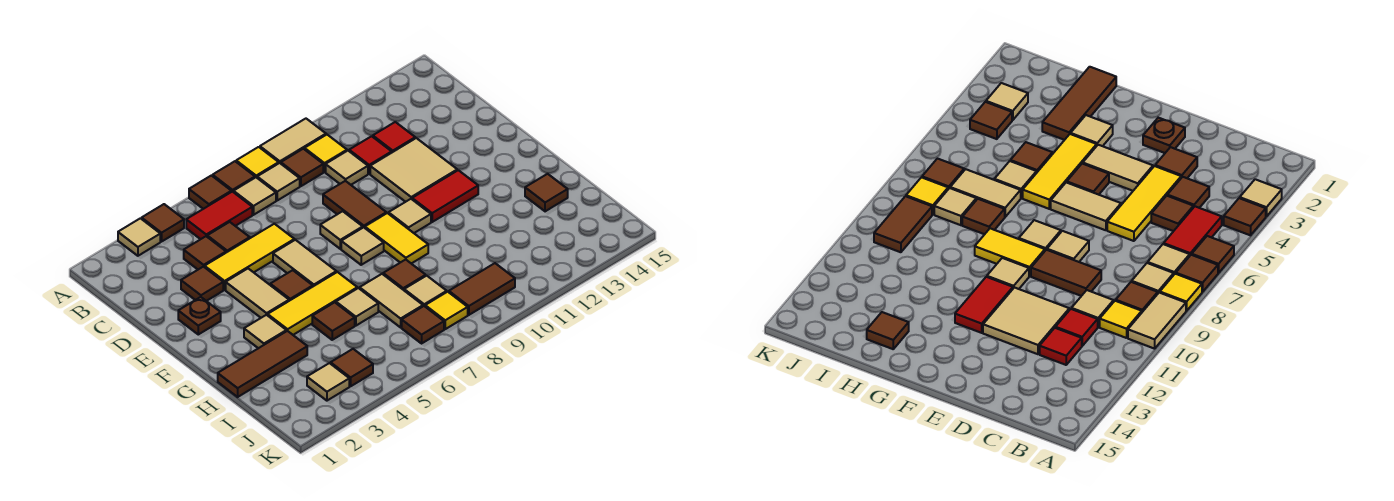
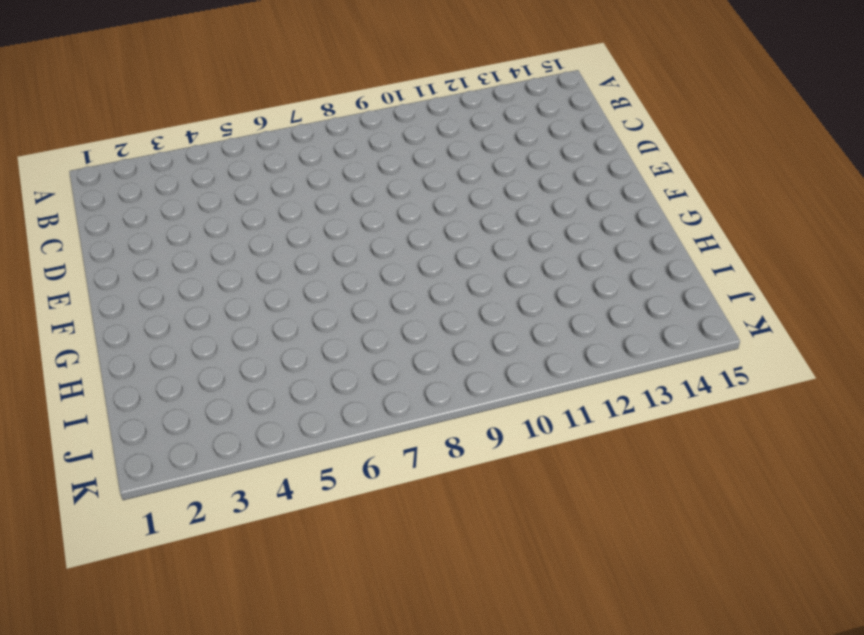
none -> tan tile A3 level 1
none -> brown tile A4 level 1
none -> brown tile A6 level 1
none -> brown tile A7 level 1

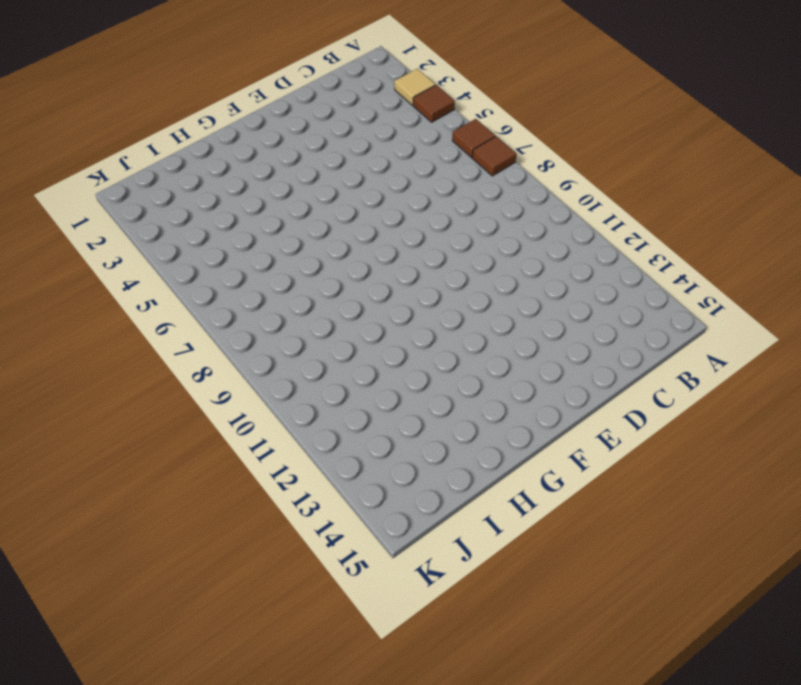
none -> yellow tile A8 level 1
none -> tan tile A9:A10 level 1
none -> red tile B5:B6 level 1
none -> tan tile B7 level 1

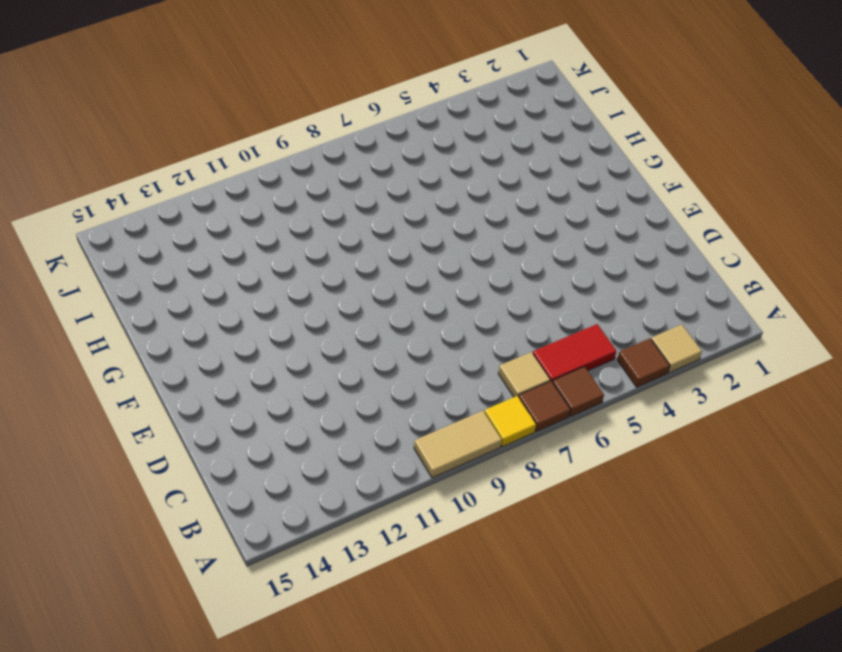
none -> tan tile B8 level 1
none -> brown tile B9 level 1
none -> yellow tile B10 level 1
none -> brown tile C4 level 1

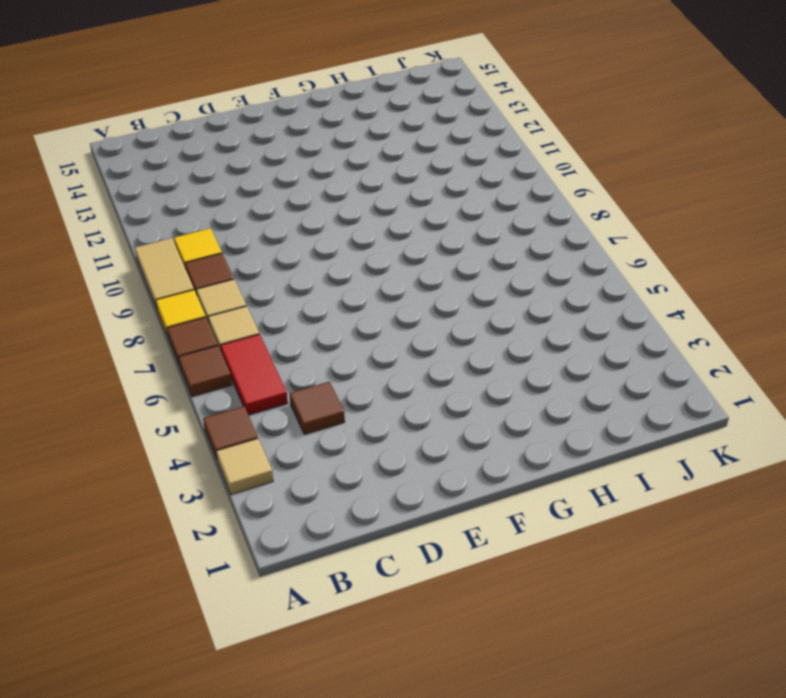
none -> brown tile C5 level 1
none -> tan tile C10 level 1
none -> red tile C11 level 1
none -> red tile C12 level 1

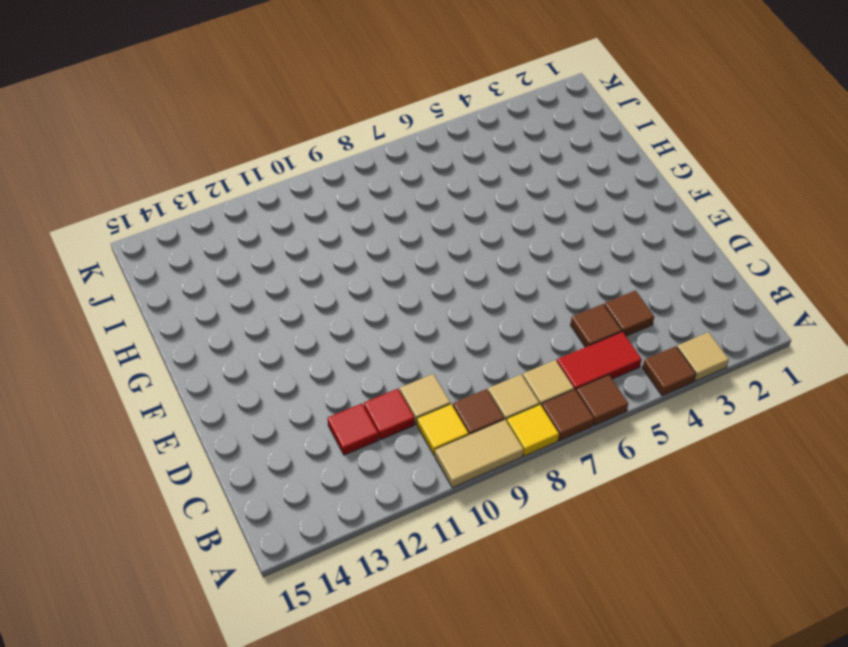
none -> brown tile D3 level 1
none -> yellow tile D4:D6 level 1
none -> brown tile D9:E9 level 1
none -> tan tile D11:E12 level 1

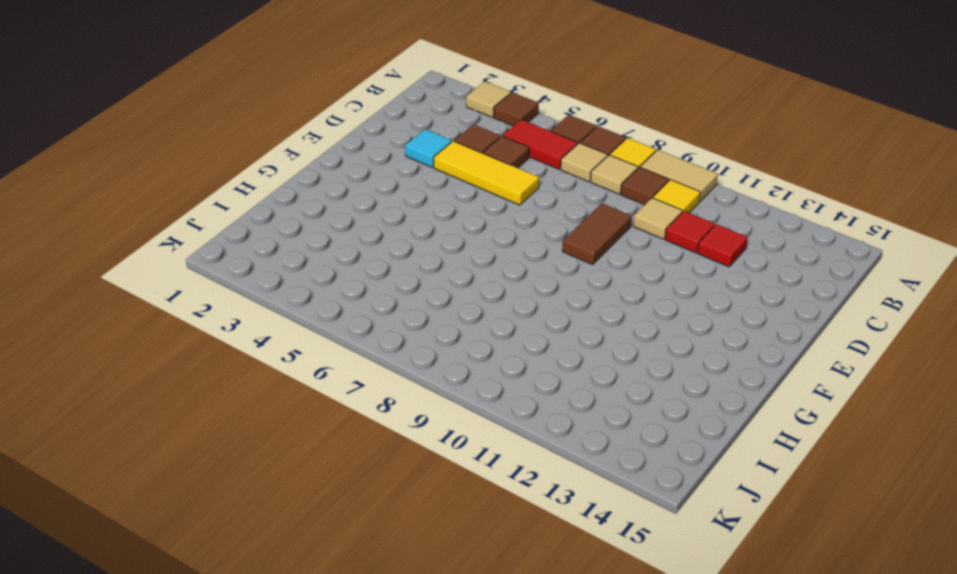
cyan tile D3 level 1 -> brown tile D3 level 1
none -> tan tile D11:E12 level 1
none -> brown plate E2 level 1
none -> tan tile E4:F4 level 1
none -> tan tile E6:F6 level 1

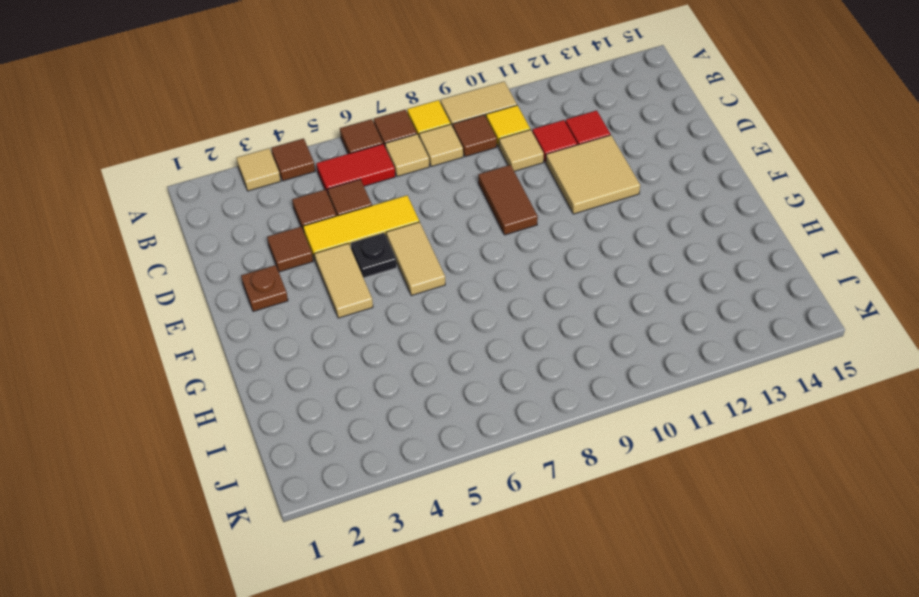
black plate E5 level 1 -> none
none -> tan tile E8 level 1
none -> brown tile F5 level 1
none -> tan tile F8 level 1
none -> yellow tile F9:G9 level 1

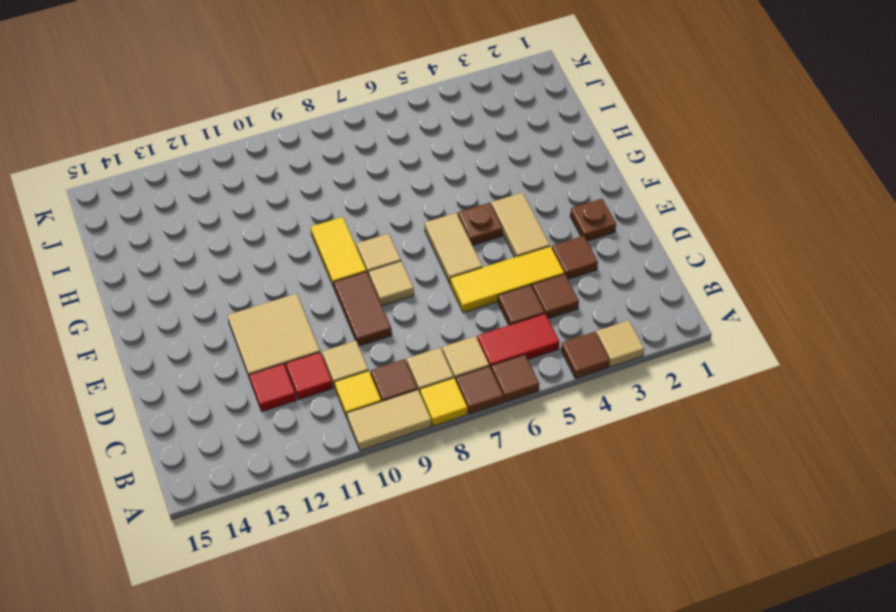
brown plate F5 level 1 -> brown tile F5 level 1
none -> tan tile F10 level 1
none -> red tile F11:F12 level 1
none -> tan tile G3 level 1
none -> yellow tile G4:G6 level 1

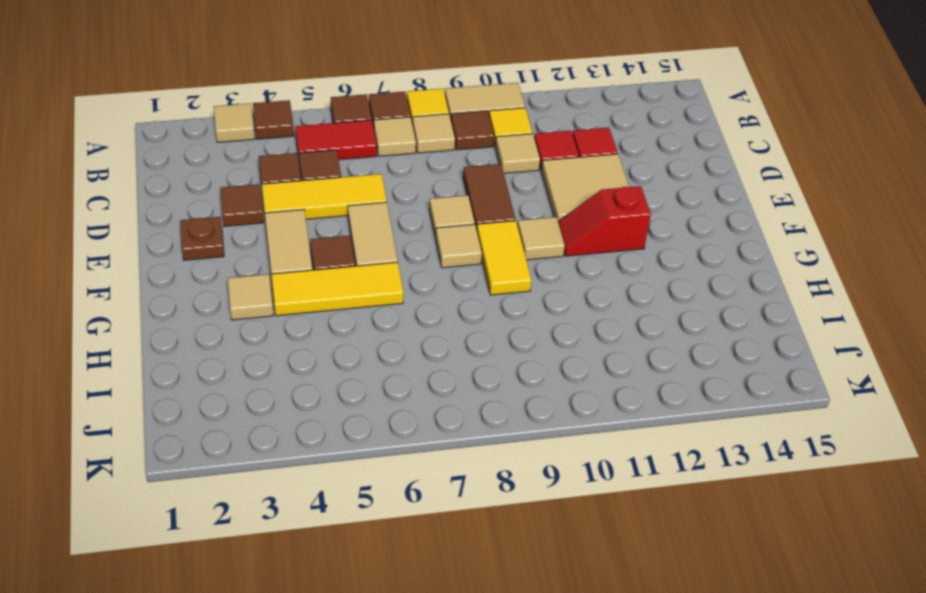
red slope F11:F12 level 1 top 12 -> red tile F11:F12 level 1
none -> brown tile H1:H3 level 1
none -> brown tile H5 level 1
none -> tan tile H6 level 1
none -> tan tile H7:I7 level 1

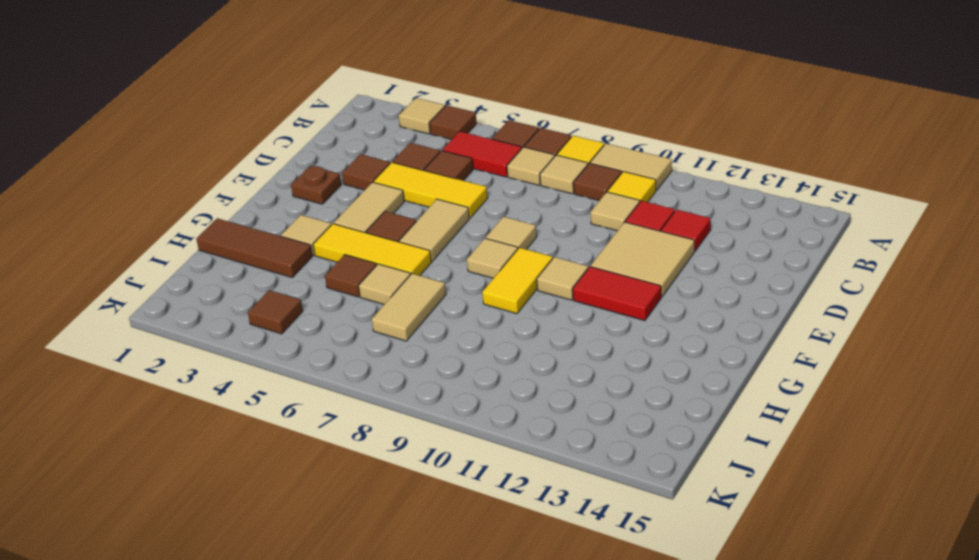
none -> brown tile D9:E9 level 1
none -> brown tile H8 level 1
none -> brown tile H14 level 1
none -> tan tile I8 level 1

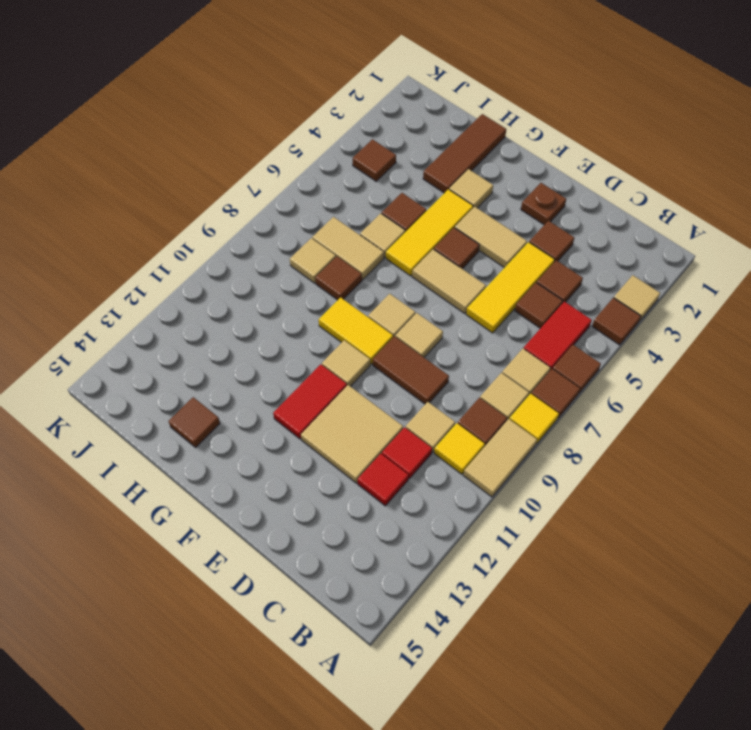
none -> tan tile J3 level 1
none -> brown tile J7 level 1
none -> yellow tile J8 level 1
none -> brown tile J9:J10 level 1

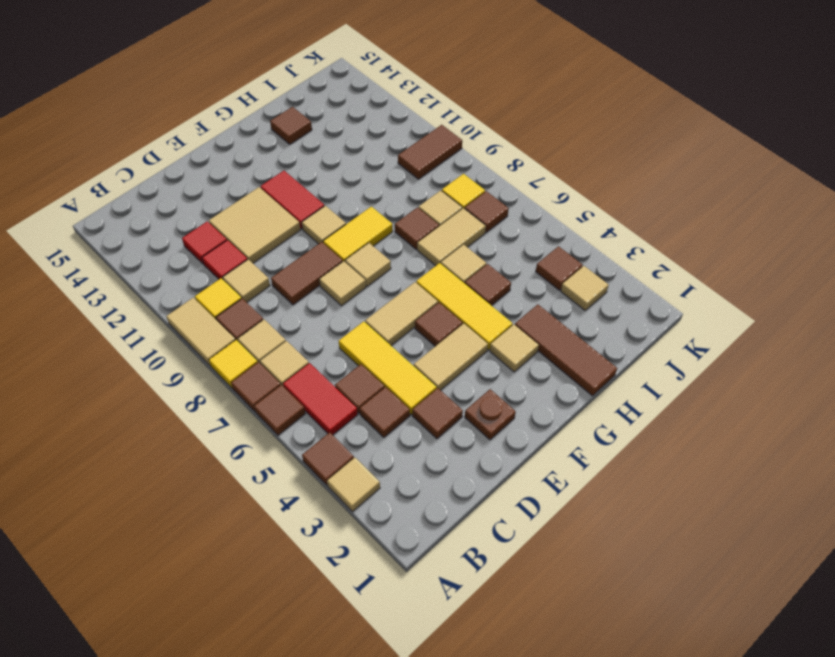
brown tile J10:K10 level 1 -> brown tile J9:J10 level 1

